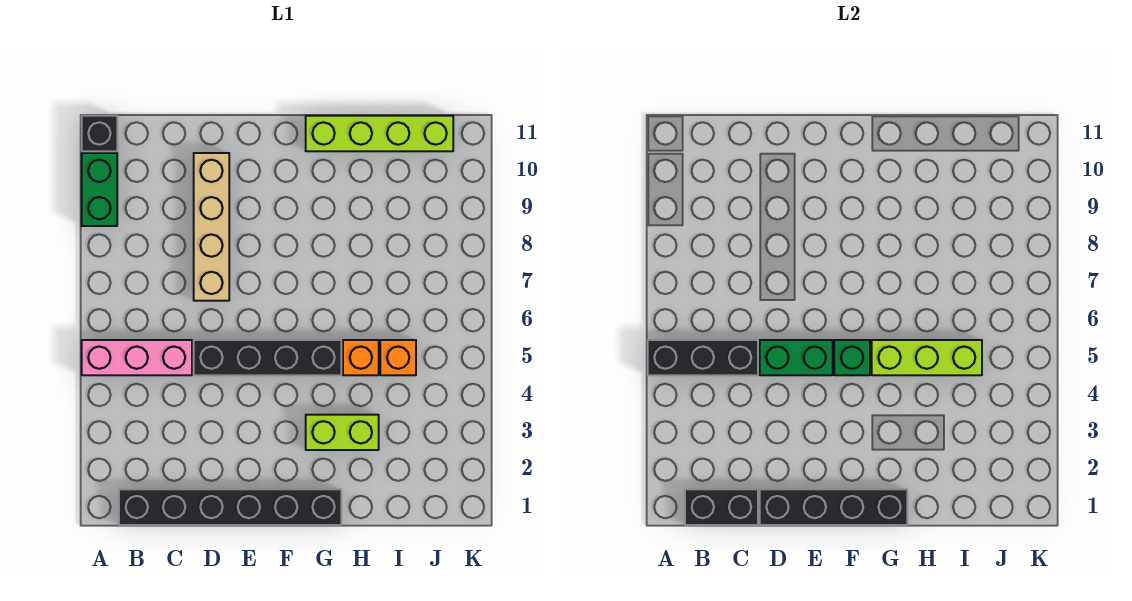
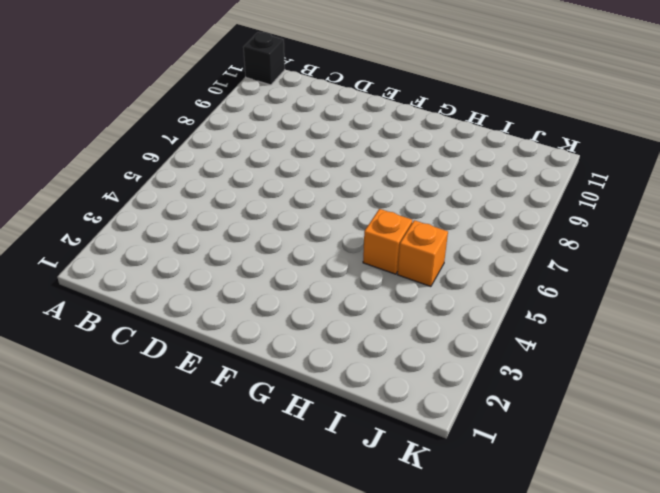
none -> pink brick A5:C5 level 1
none -> green brick A9:A10 level 1
none -> black brick B1:G1 level 1

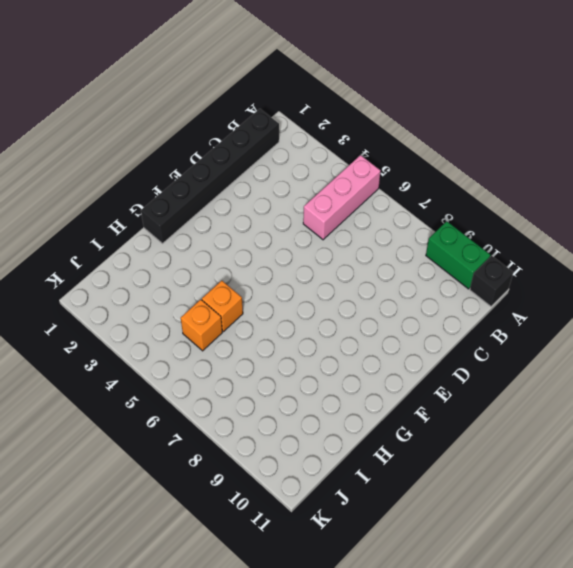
none -> black brick D5:G5 level 1
none -> tan brick D7:D10 level 1
none -> lime brick G3:H3 level 1

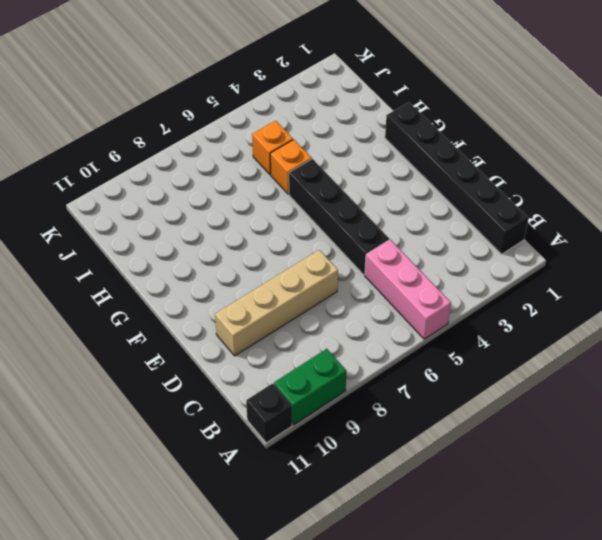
none -> lime brick G3:H3 level 1
none -> lime brick G11:J11 level 1
none -> black brick A5:C5 level 2

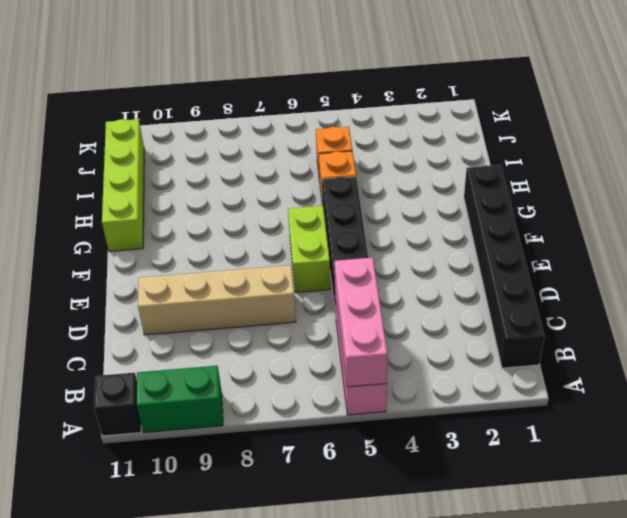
pink brick A5:C5 level 2 -> black brick A5:C5 level 2
lime brick E6:F6 level 1 -> lime brick G3:H3 level 1
none -> black brick B1:C1 level 2
none -> black brick D1:G1 level 2
none -> green brick D5:E5 level 2

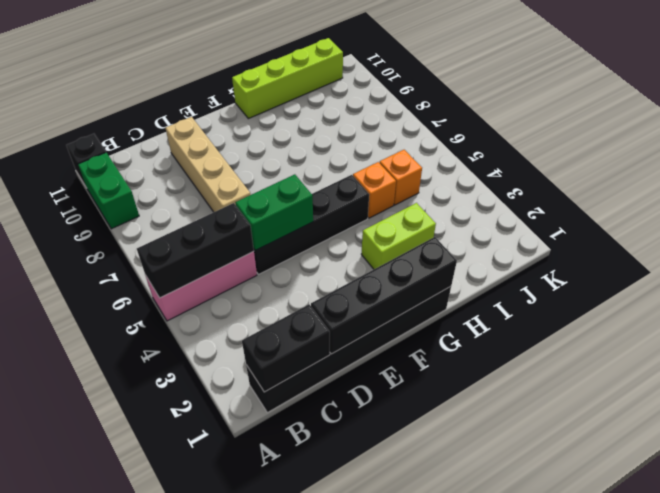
none -> green brick F5 level 2
none -> lime brick G5:I5 level 2

